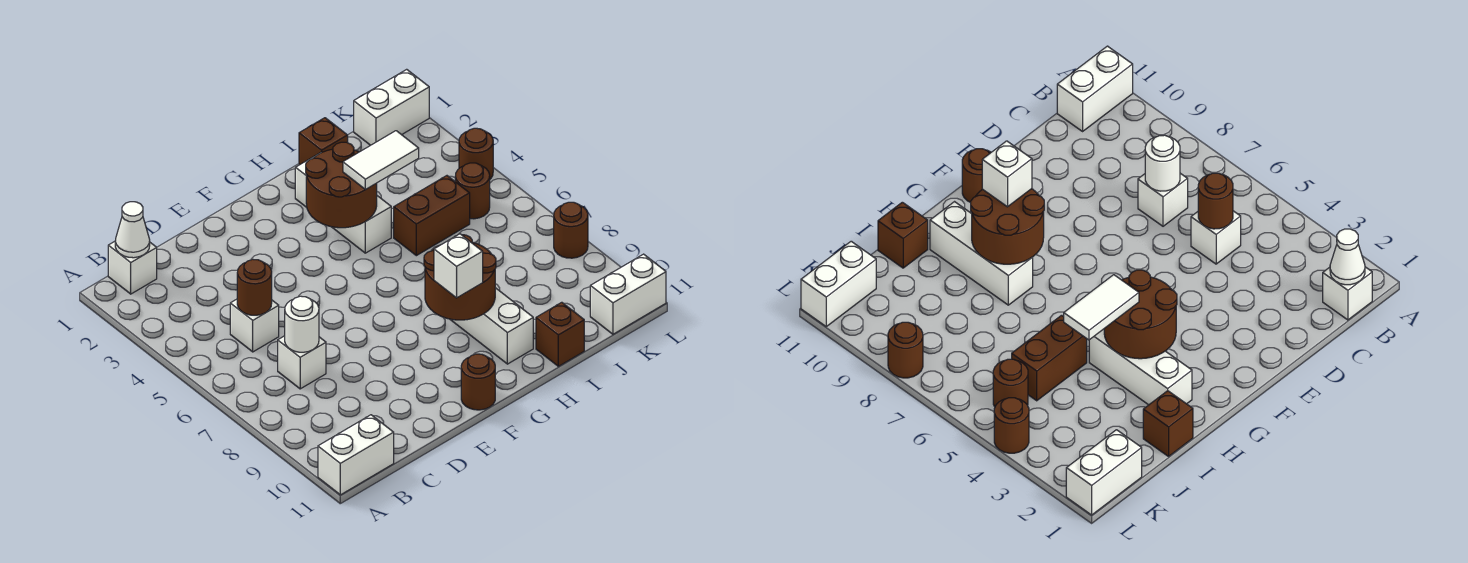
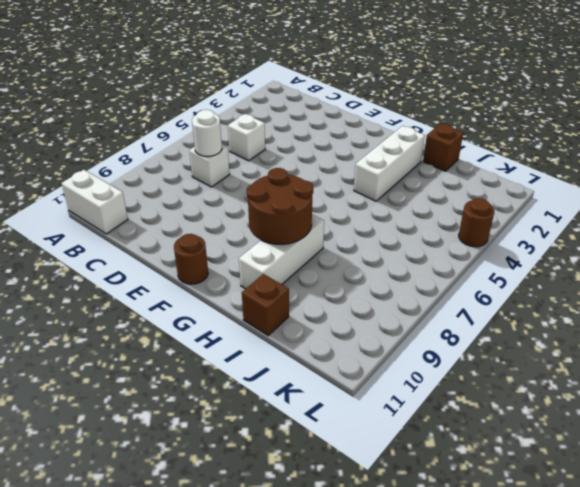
none -> white brick B1 level 1
none -> brown brick I5:J5 level 1
none -> white brick K1:L1 level 1

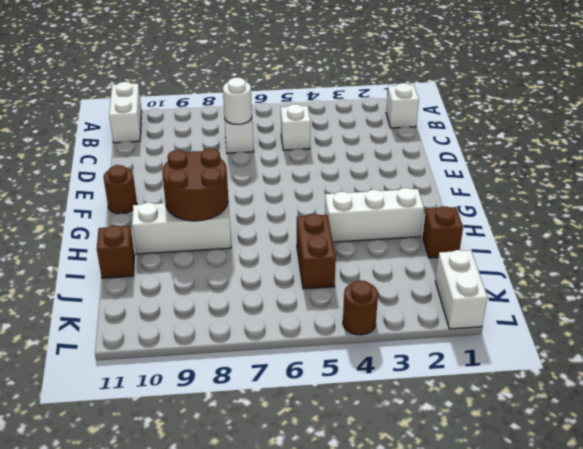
none -> brown round brick K5 level 1
none -> white brick K11:L11 level 1
none -> brown round brick L8 level 1

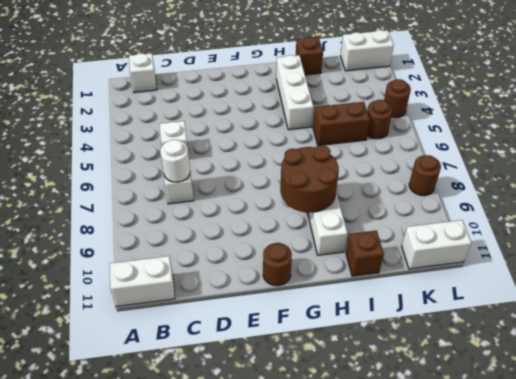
none -> white cone B1 level 2
none -> brown round brick C5 level 2
none -> brown round brick G3:H4 level 2

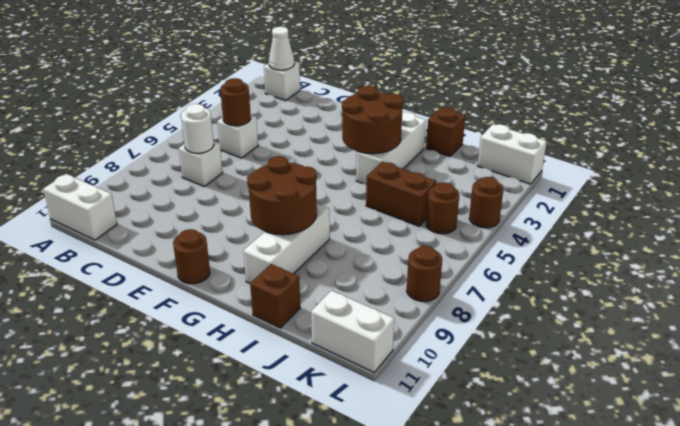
none -> white brick G9 level 3
none -> white tile H4:I4 level 3

